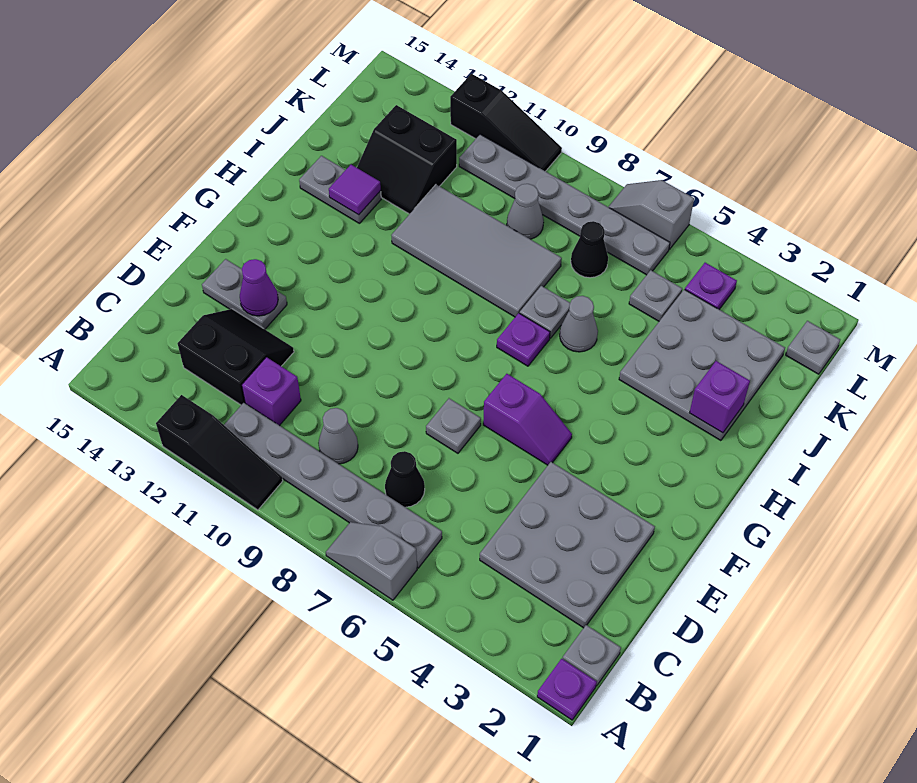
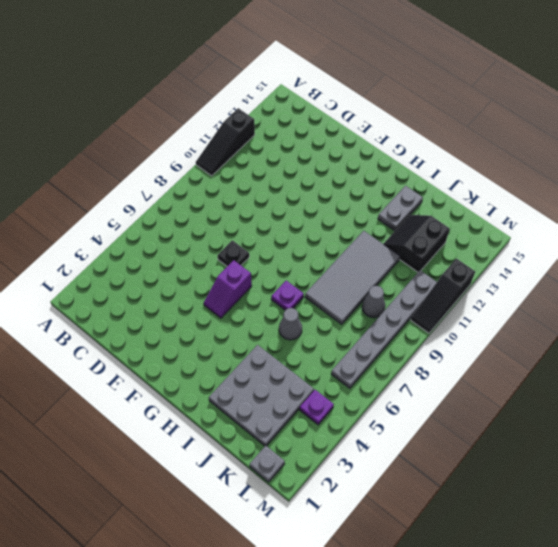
black plate E7 level 1 -> grey plate E7 level 1
none -> purple plate A1 level 1
none -> grey slope A6:A7 level 1 top 6
none -> grey plate B1 level 1
none -> grey plate B6:B11 level 1

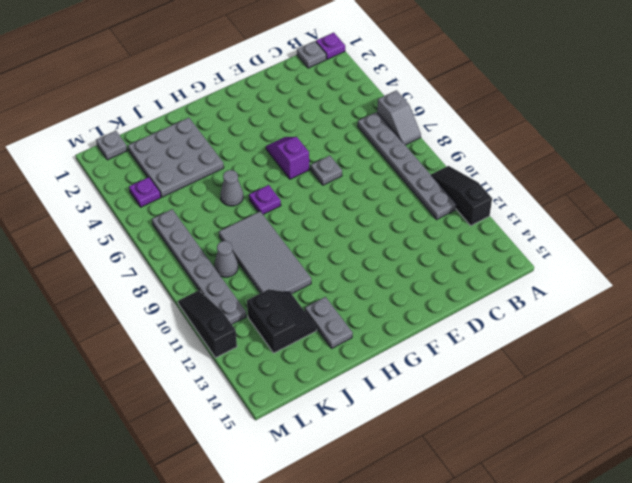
none -> grey plate C2:E4 level 1
none -> black cone C7 level 1
none -> grey cone C9 level 1
none -> purple brick C11 level 1

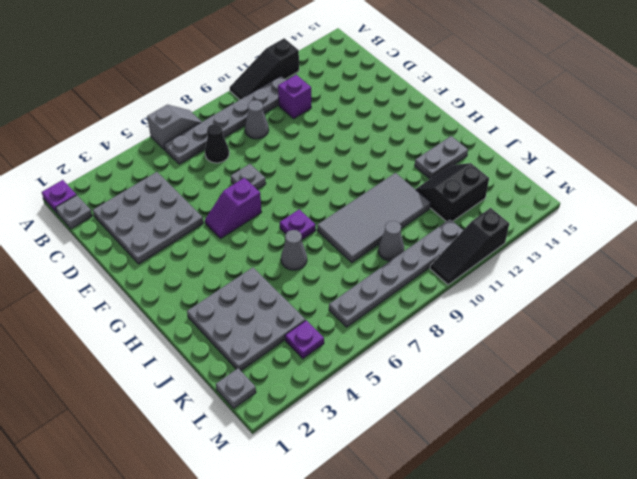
none -> black slope C12:D13 level 1 top C
none -> grey plate E13:E14 level 1
none -> grey plate I7 level 1
none -> grey plate K5 level 1

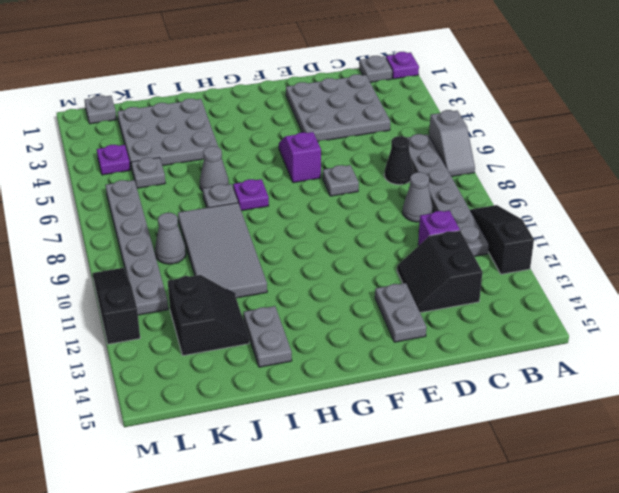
none -> black cone K7 level 1
none -> grey slope M6:M7 level 1 top 6
none -> purple cone E13 level 2
none -> purple brick I2 level 2

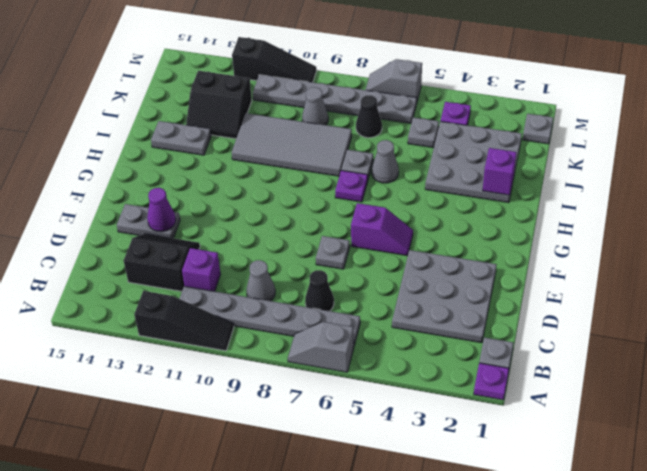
none -> purple tile I13 level 2

